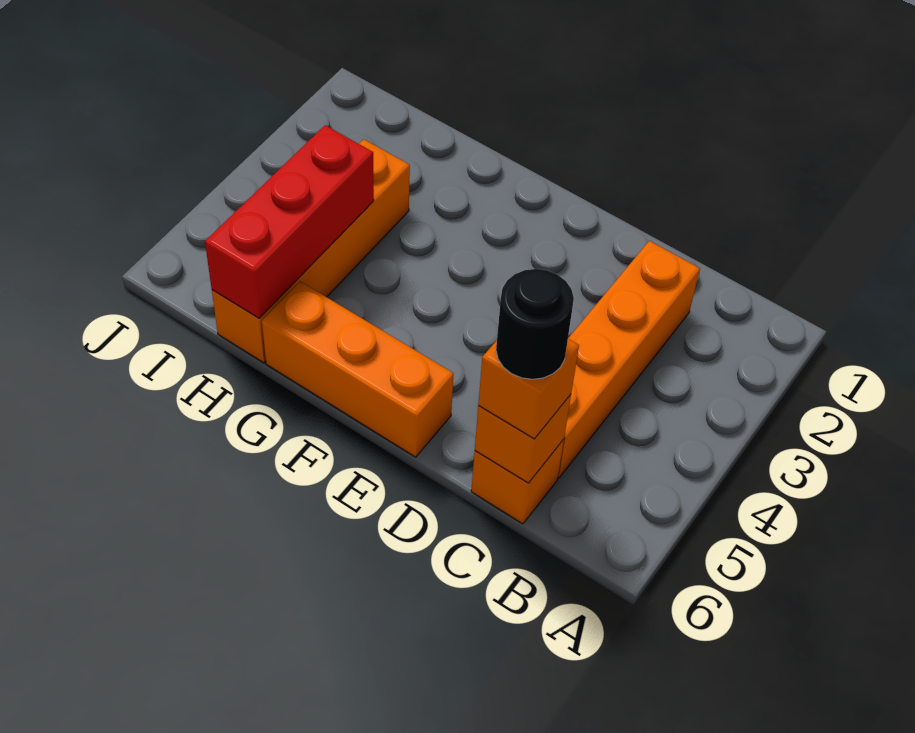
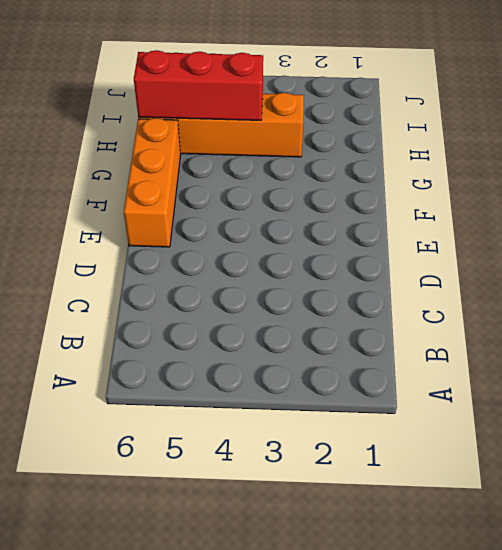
none -> orange brick C2:C5 level 1
none -> orange brick C6 level 1

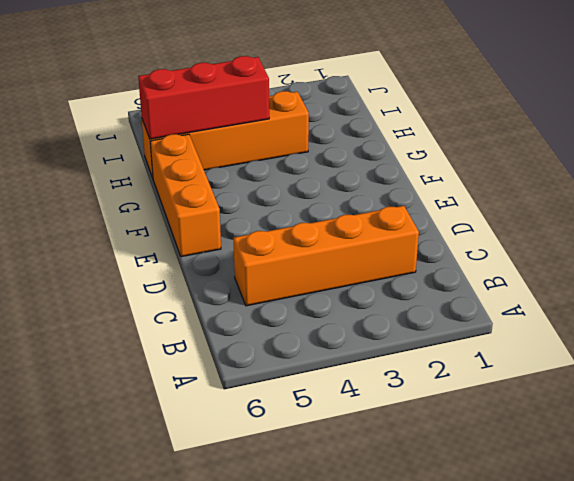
none -> orange brick C6 level 1
none -> orange brick C6 level 2

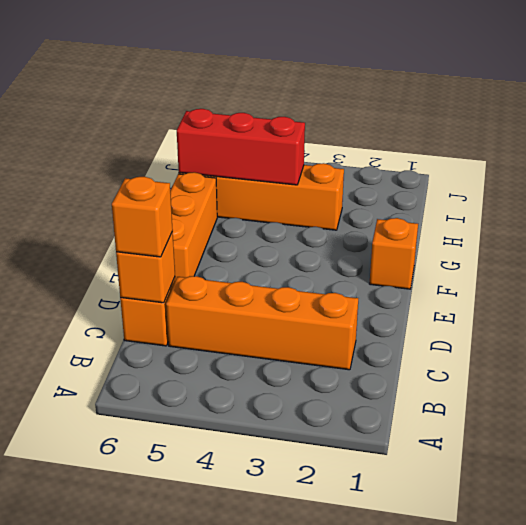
orange brick F1 level 1 -> none
none -> black round brick C6 level 4

